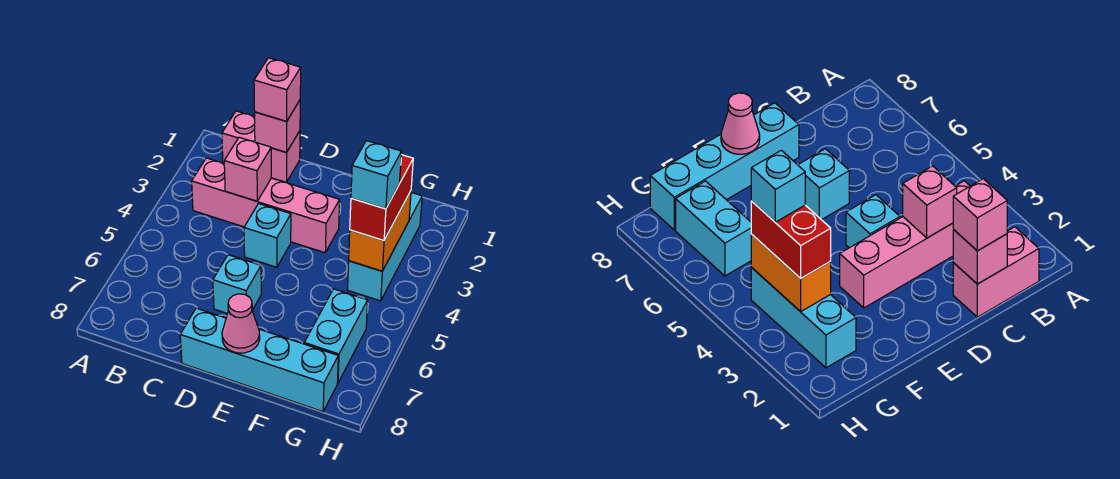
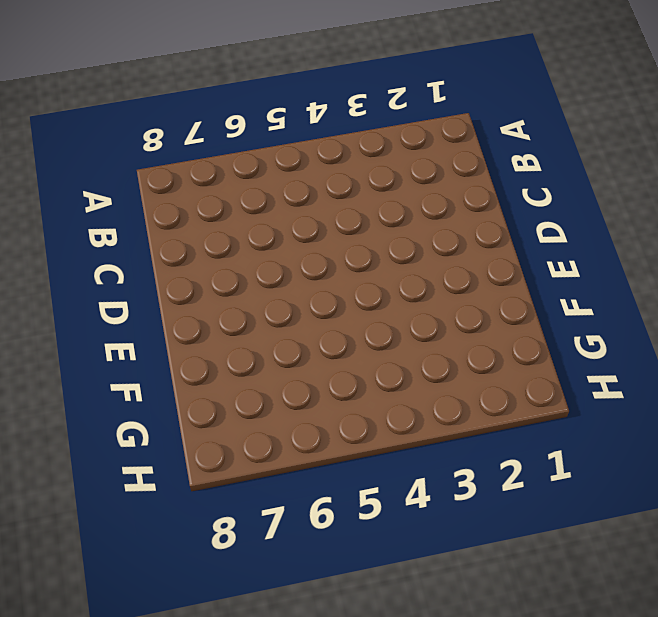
none -> pink brick B1:C1 level 1
none -> pink brick B3:E3 level 1
none -> cyan brick D4 level 1

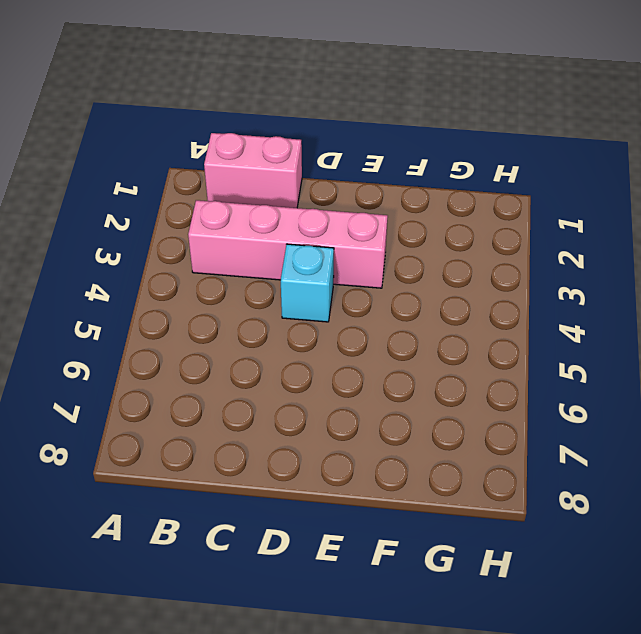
none -> cyan brick D6 level 1
none -> cyan brick D8:G8 level 1
none -> cyan brick G2:G4 level 1

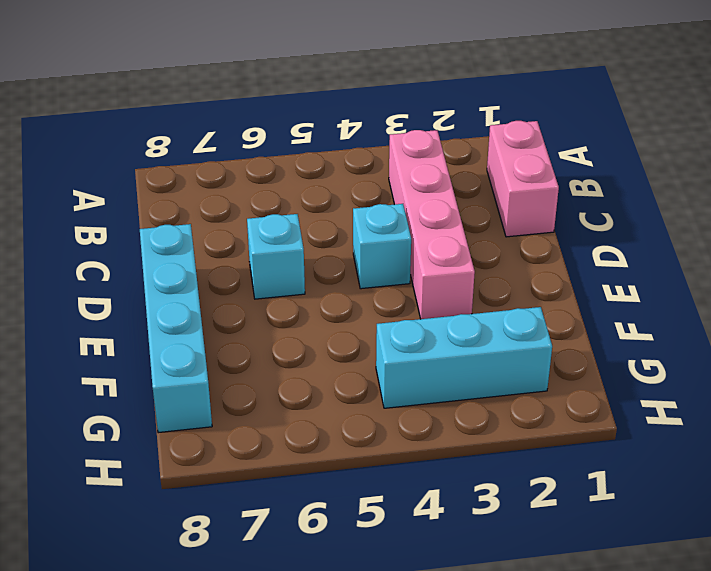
none -> cyan brick G6:G7 level 1
none -> pink brick C1 level 2
none -> pink brick C3 level 2

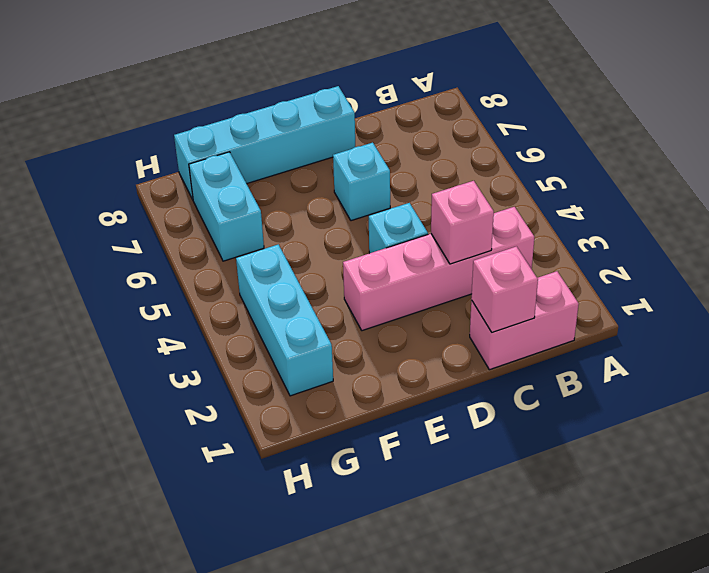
none -> pink cone E8 level 2
none -> orange brick G3:G4 level 2
none -> pink brick C1 level 3

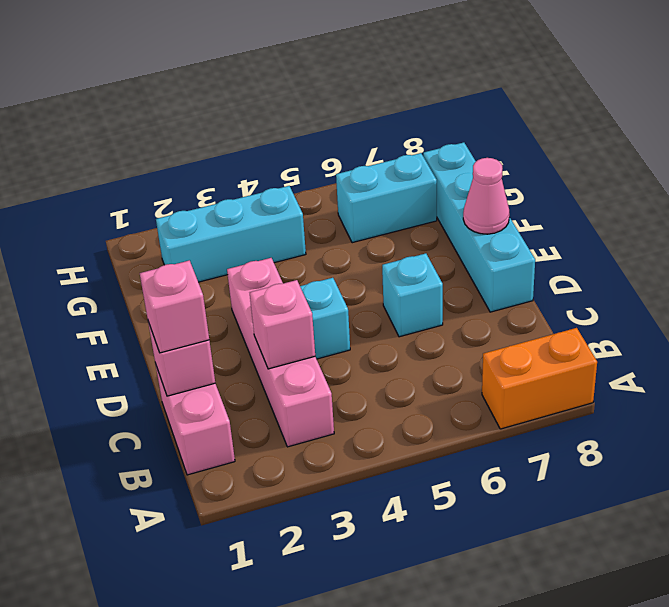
orange brick A7:A8 level 1 -> orange brick G3:G4 level 2
none -> red brick G3:G4 level 3
none -> cyan brick G4 level 4

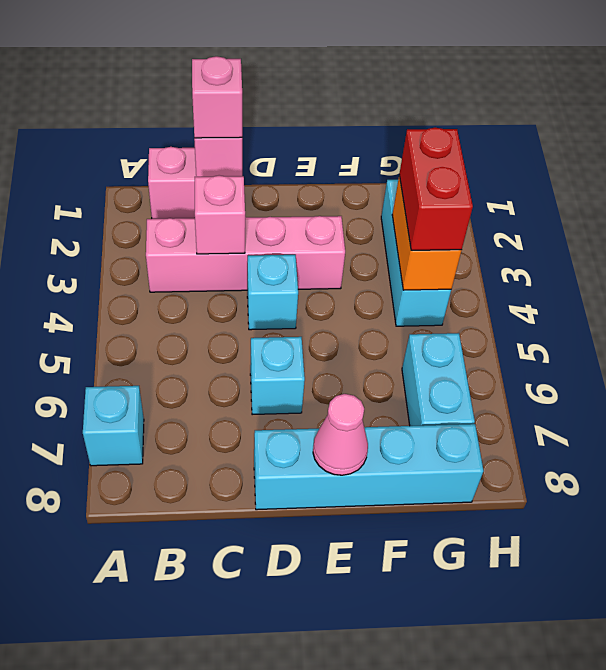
cyan brick A7 level 1 -> cyan brick G4 level 4

